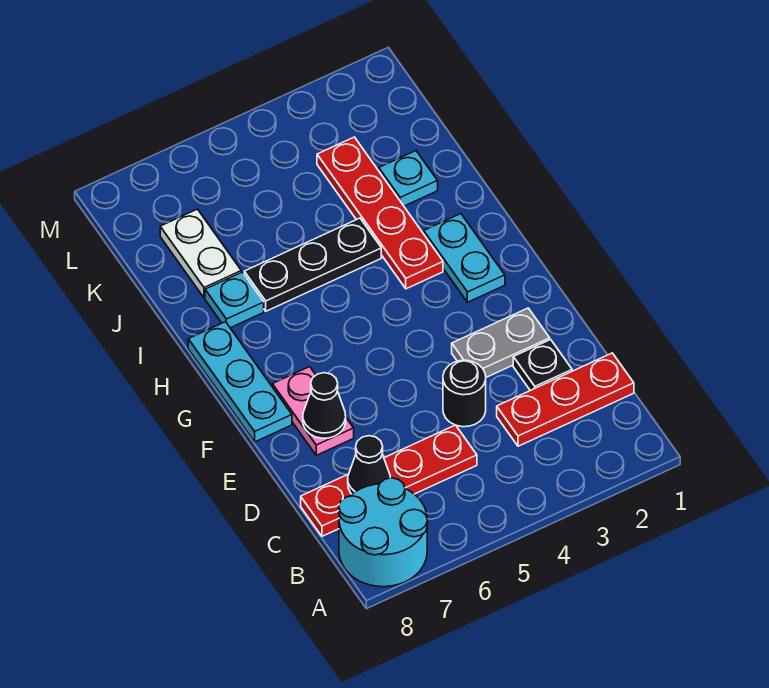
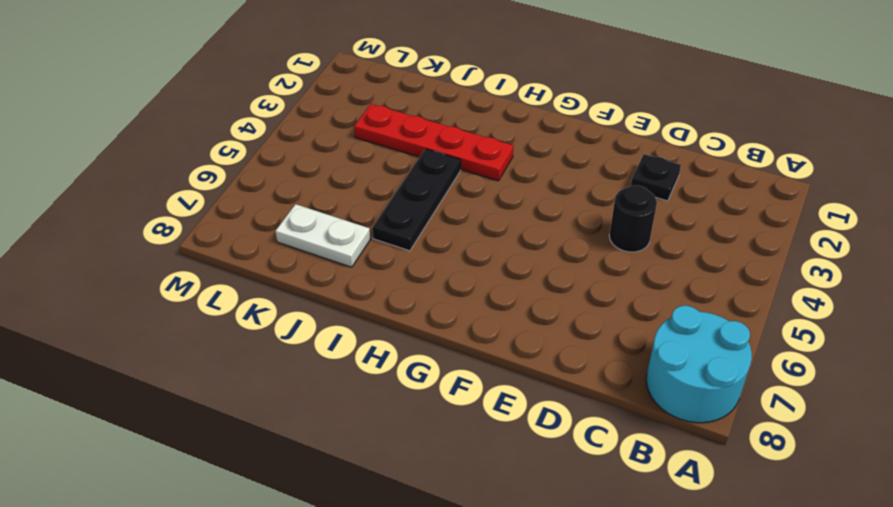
none -> red plate C1:C3 level 1
none -> red plate C5:C8 level 1
none -> grey plate E2:E3 level 1

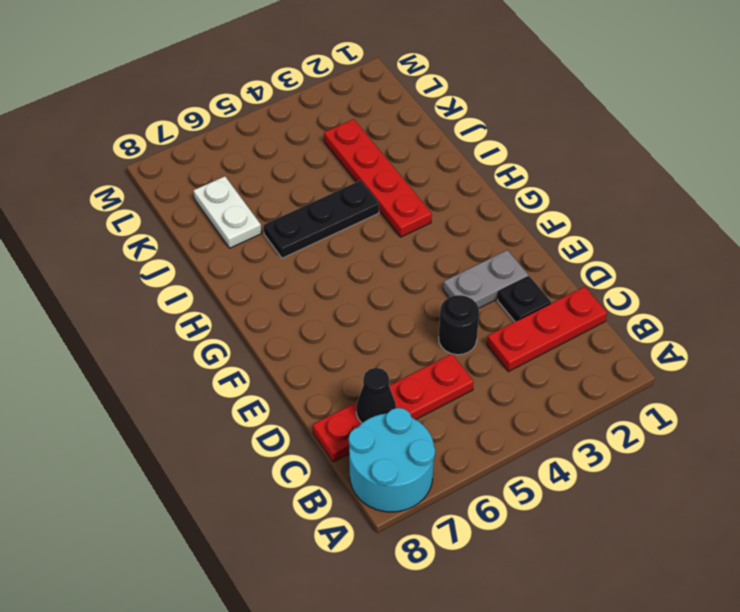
none -> pink plate E7:F7 level 1
none -> cyan plate F8:H8 level 1
none -> cyan plate G2:H2 level 1

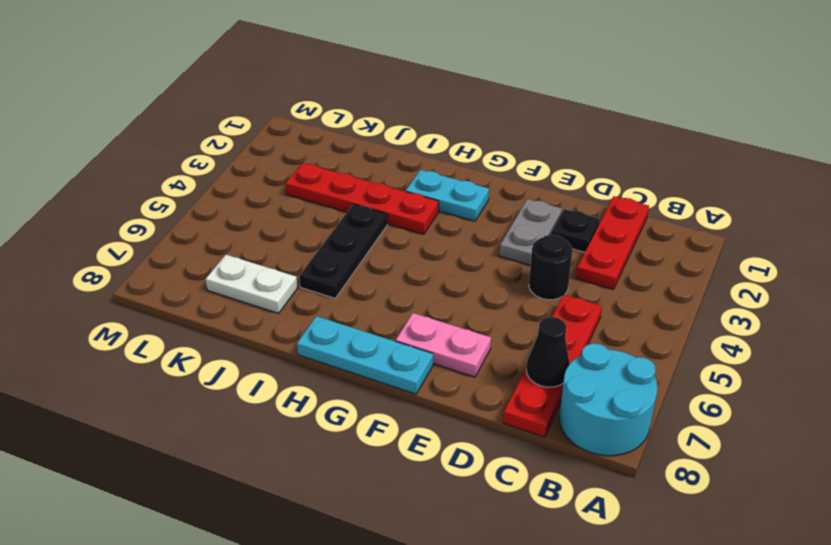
none -> cyan plate I7 level 1
none -> cyan plate J2 level 1
none -> black cone E7 level 2

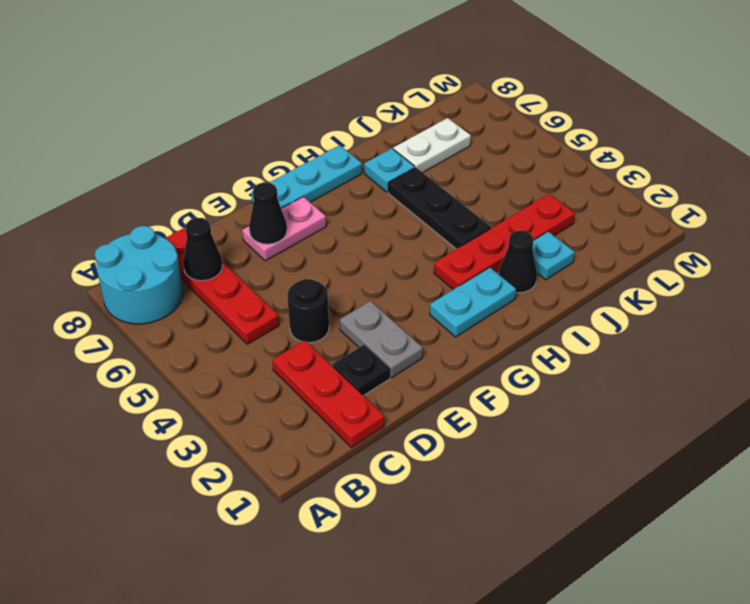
black cone I2 level 1 -> none

